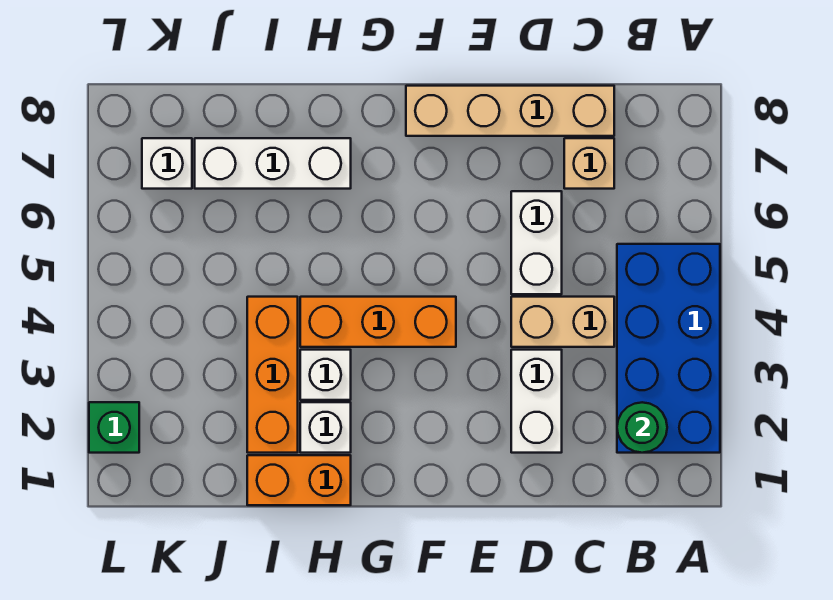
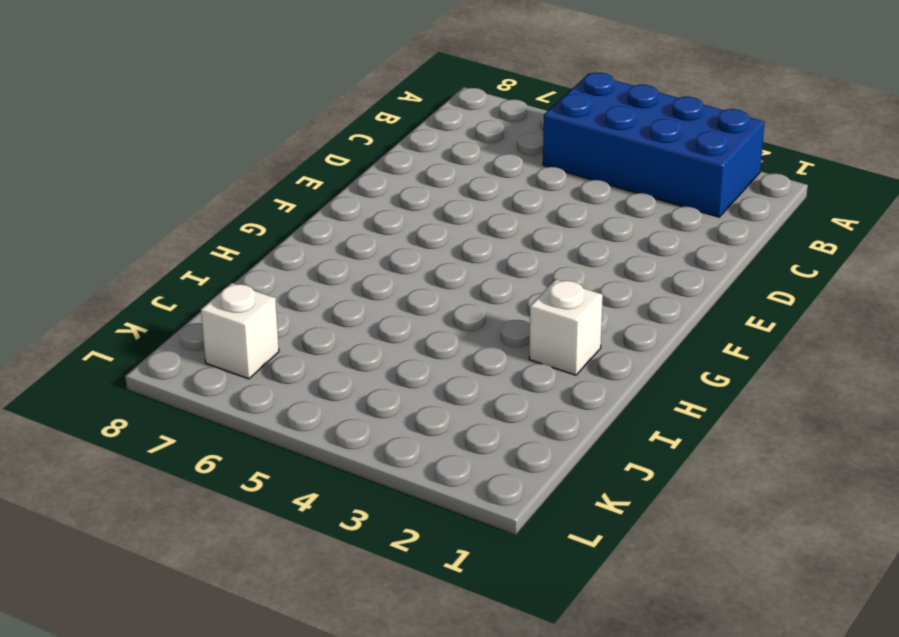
none -> tan brick C4:D4 level 1
none -> tan brick C7 level 1
none -> tan brick C8:F8 level 1

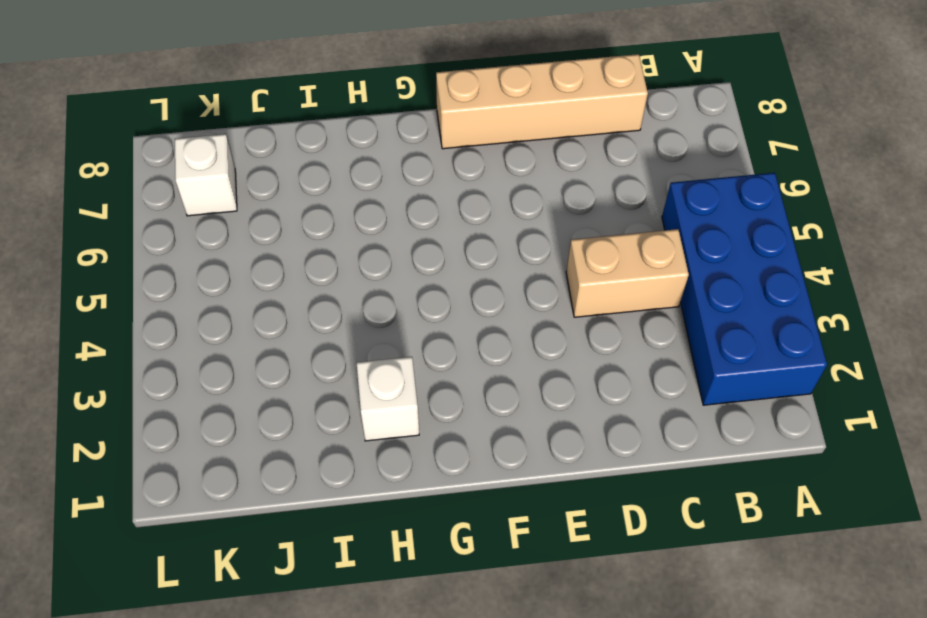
none -> tan brick C7 level 1
none -> white brick D2:D3 level 1
none -> white brick D5:D6 level 1

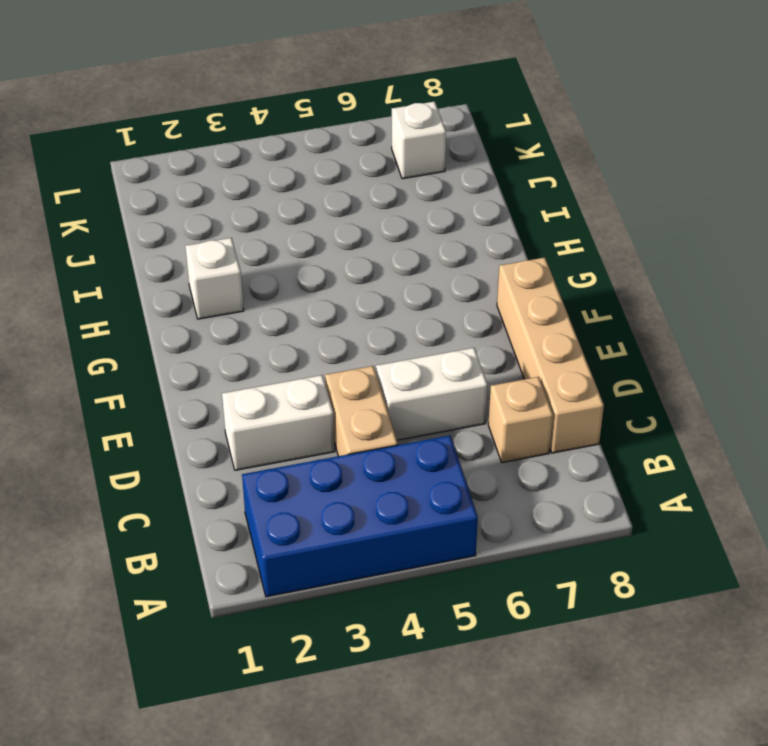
none -> orange brick F4:H4 level 1
none -> orange brick H1:I1 level 1
none -> white brick H3 level 1

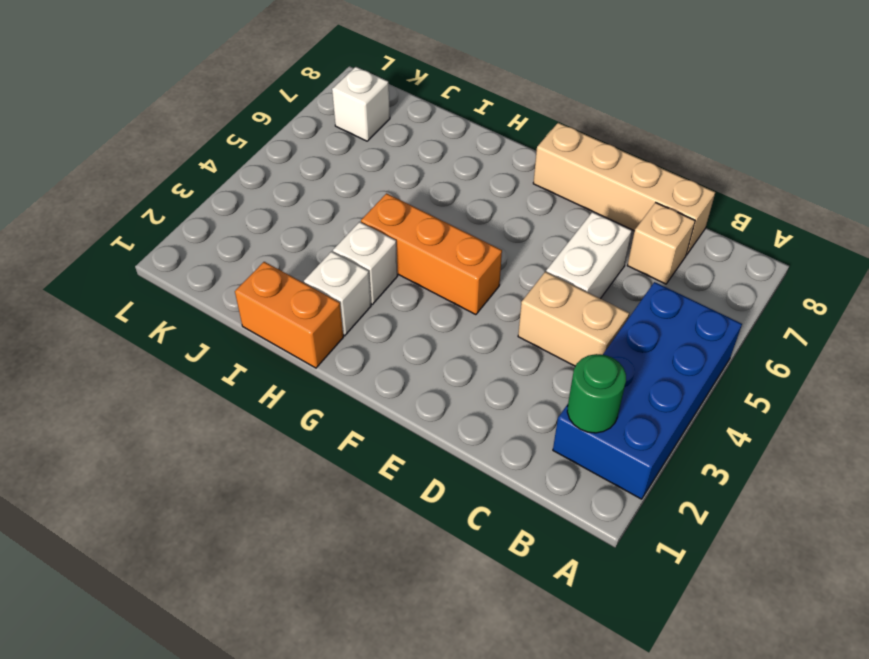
none -> white brick D2:D3 level 1
none -> white brick H7:J7 level 1
none -> orange brick I2:I4 level 1

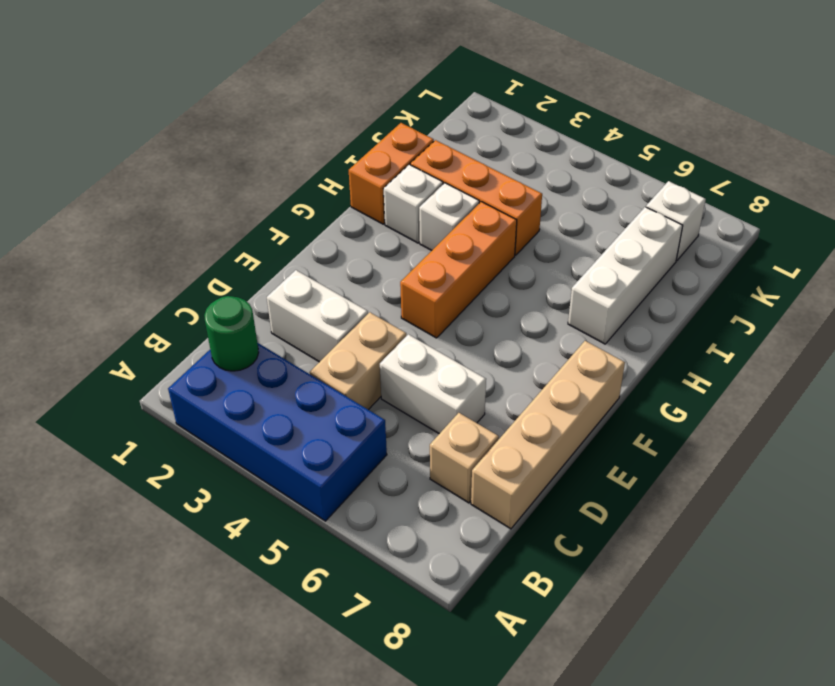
none -> green brick L2 level 1

